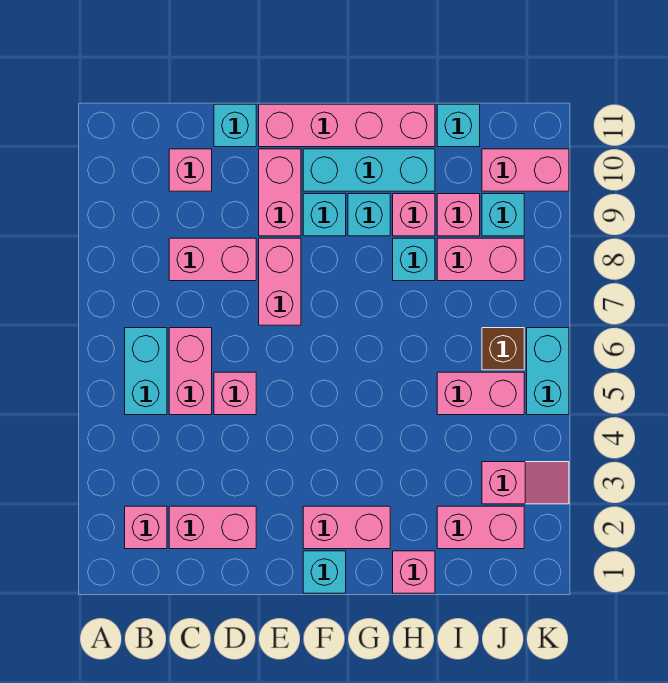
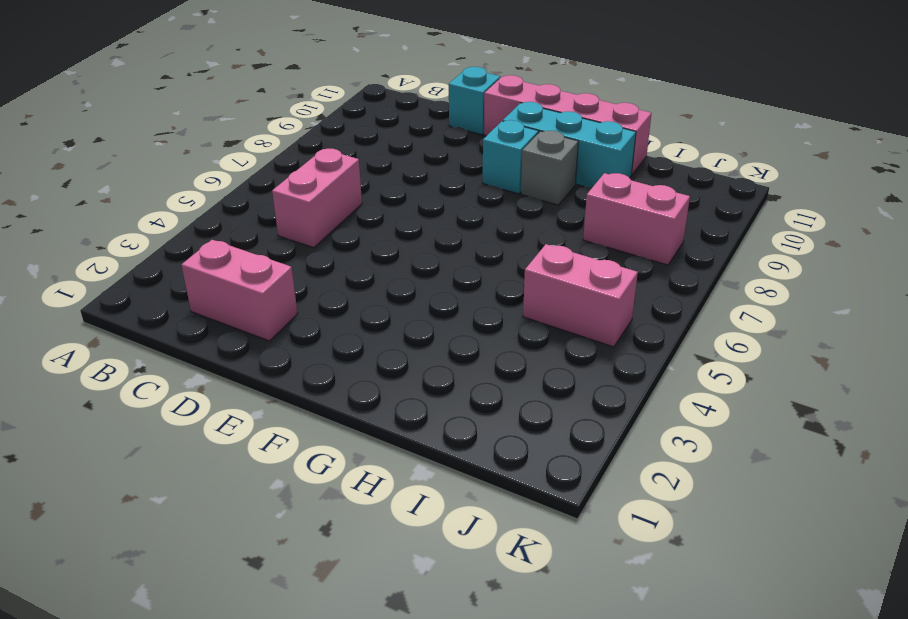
grey brick G9 level 1 -> cyan brick G9 level 1
none -> pink brick B2 level 1
none -> cyan brick B5:B6 level 1
none -> pink brick C8:D8 level 1

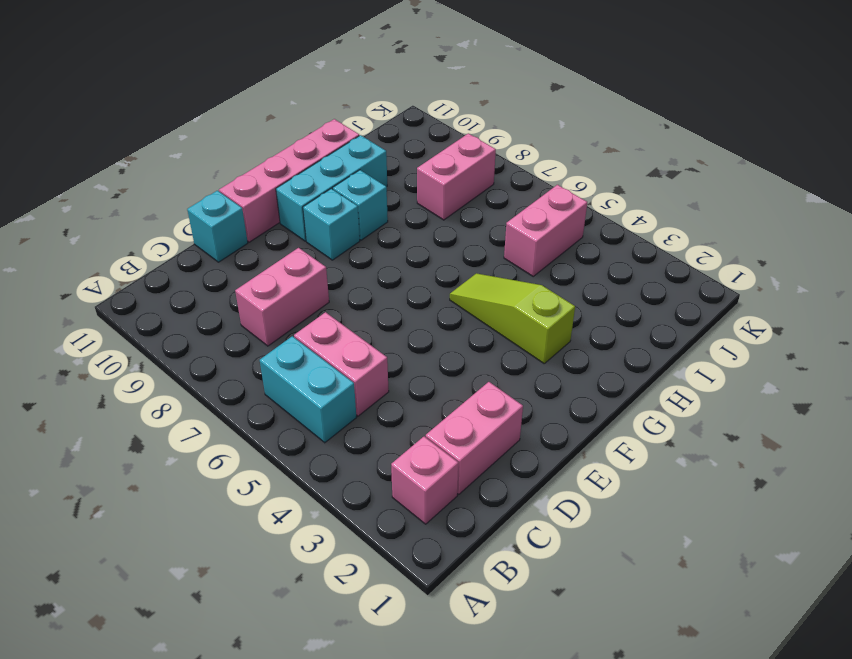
lime slope G3:G5 level 1 top 3 -> none
none -> pink brick C10 level 1
none -> pink brick D5 level 1
none -> pink brick E7:E8 level 1

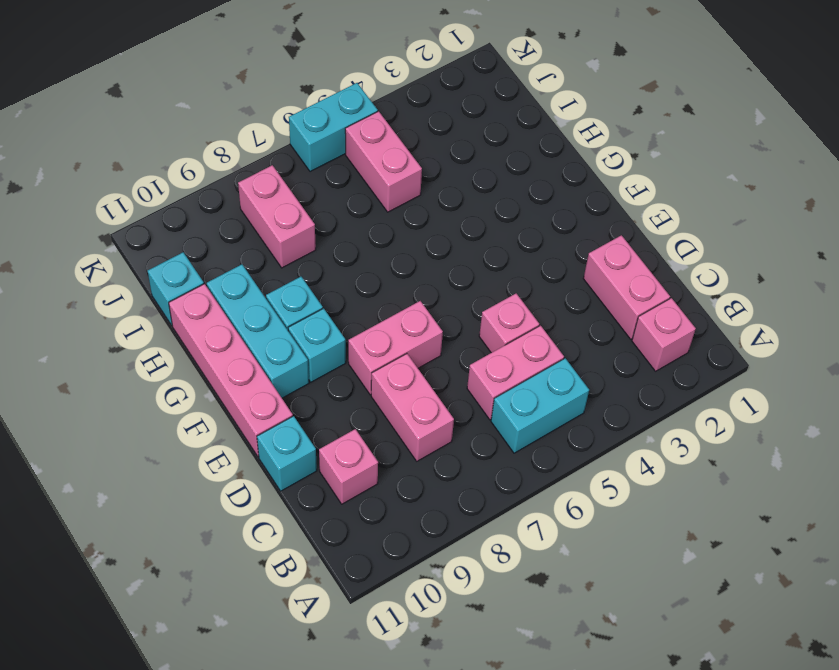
none -> pink brick E9:E10 level 1
none -> cyan brick F1 level 1
none -> pink brick F2:G2 level 1

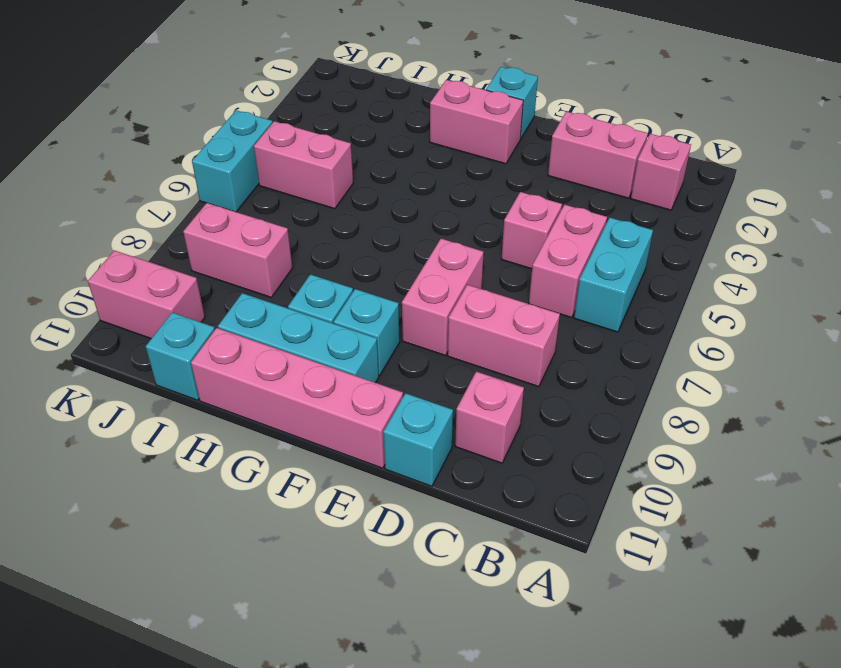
none -> pink brick E9:E10 level 1
none -> pink brick H1 level 1
none -> cyan brick H8 level 1

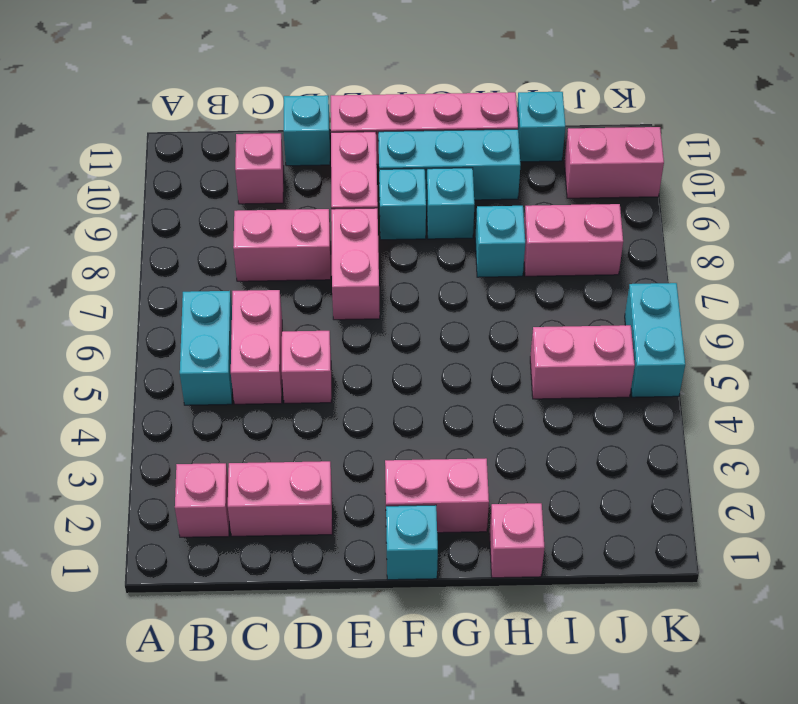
none -> pink brick H9 level 1
none -> pink brick I2:J2 level 1
none -> pink brick I9 level 1

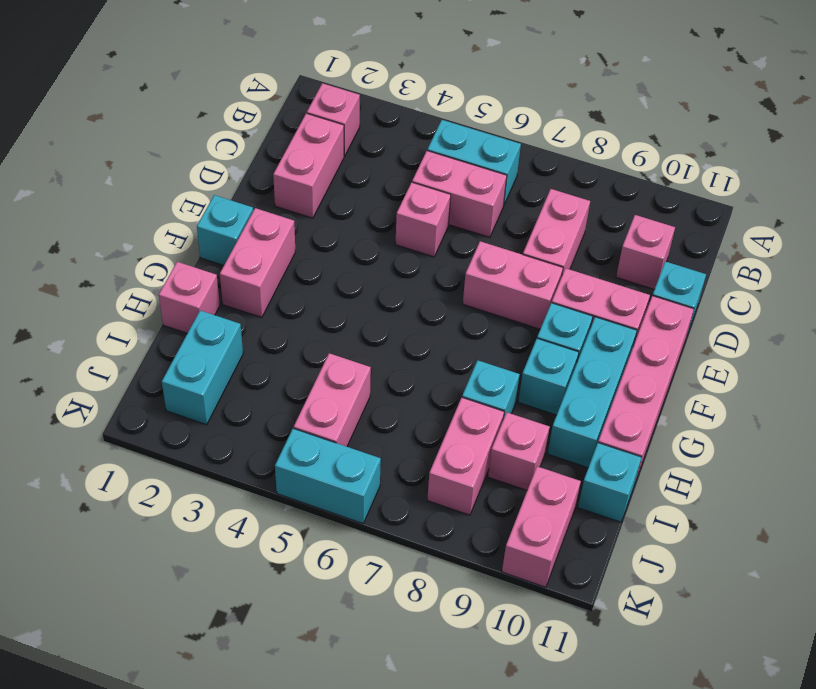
cyan brick I2:J2 level 1 -> pink brick I2:J2 level 1
none -> pink brick H9 level 1
none -> pink slope J3:K3 level 1 top J
none -> brown brick J6 level 1

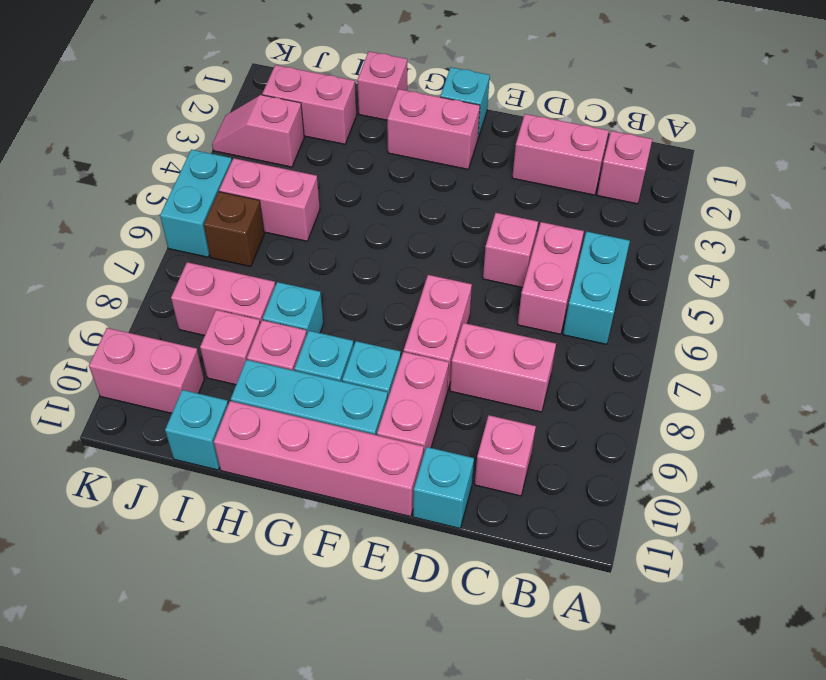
none -> cyan brick J9 level 1

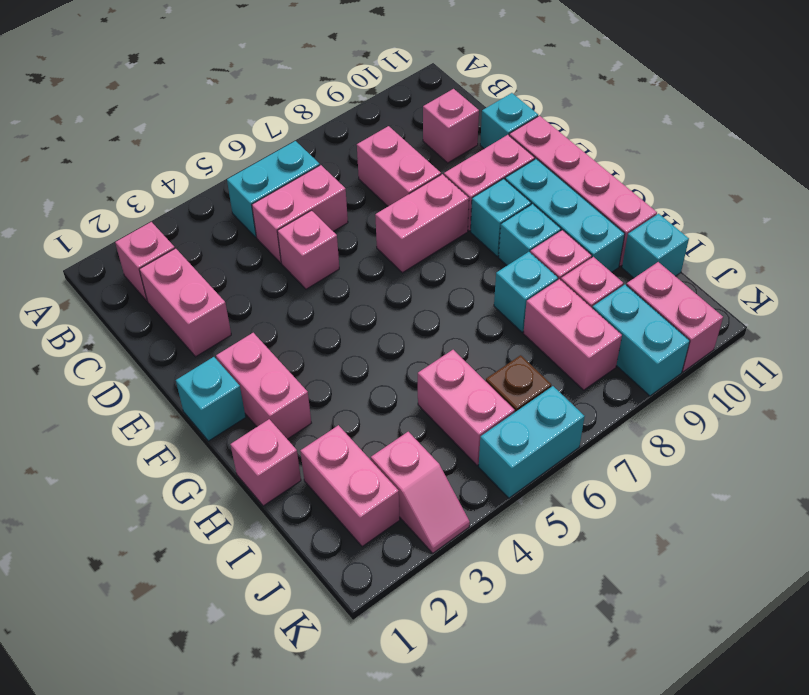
cyan brick J9:K9 level 1 -> cyan brick J9 level 1

